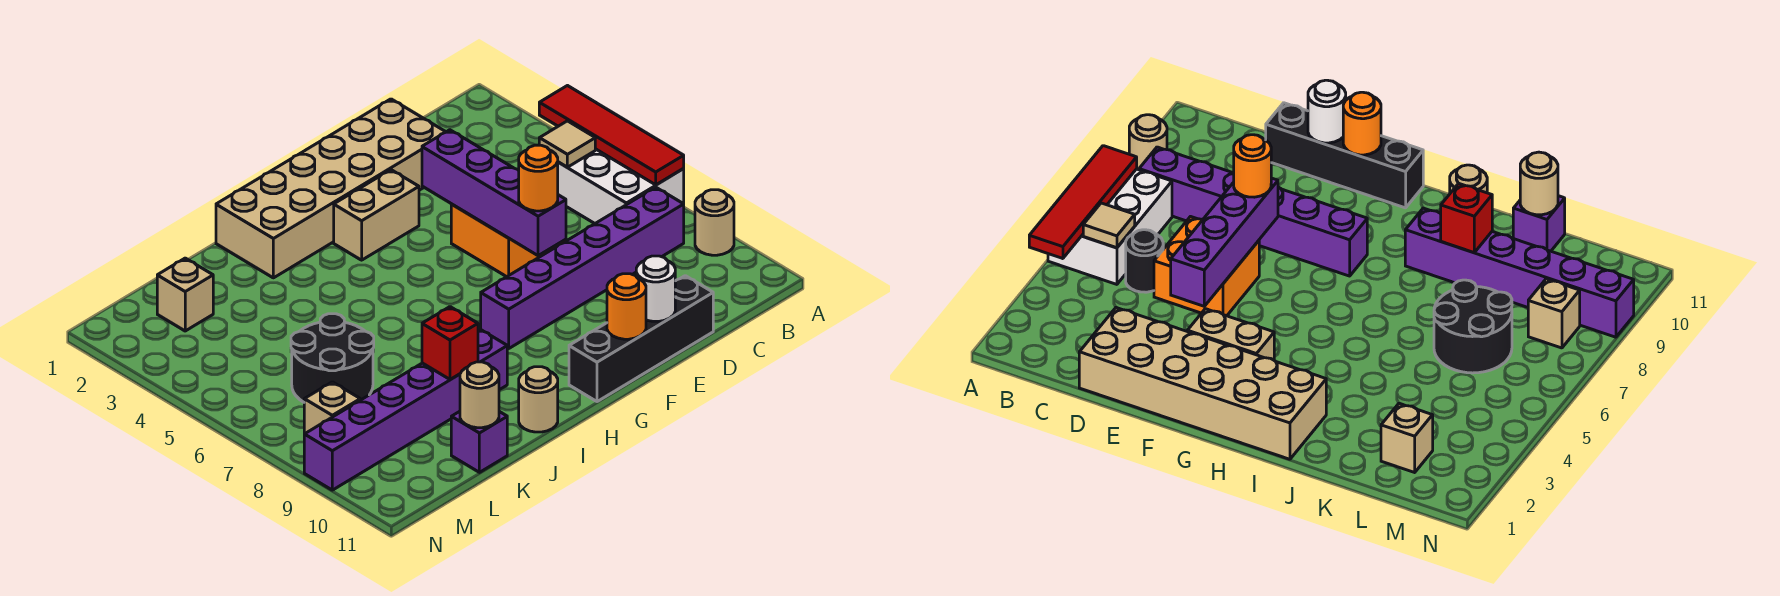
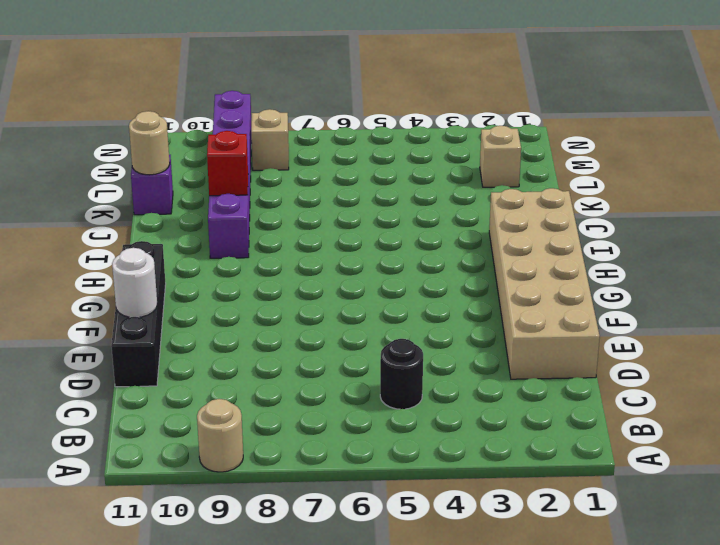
none -> white brick A5:B7 level 1
none -> purple brick B8:G8 level 1
none -> orange brick D5:E6 level 1

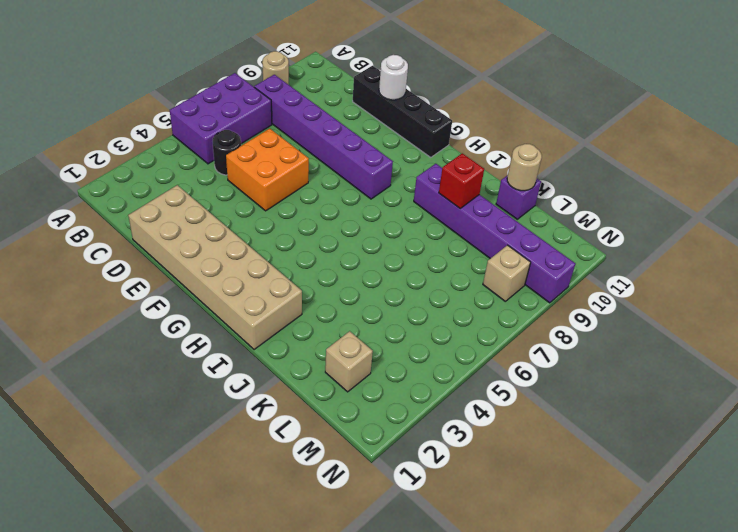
purple brick A5:B7 level 1 -> white brick A5:B7 level 1
none -> tan brick F3:G3 level 1
none -> tan round brick I11 level 1
none -> black round brick K6:L7 level 1

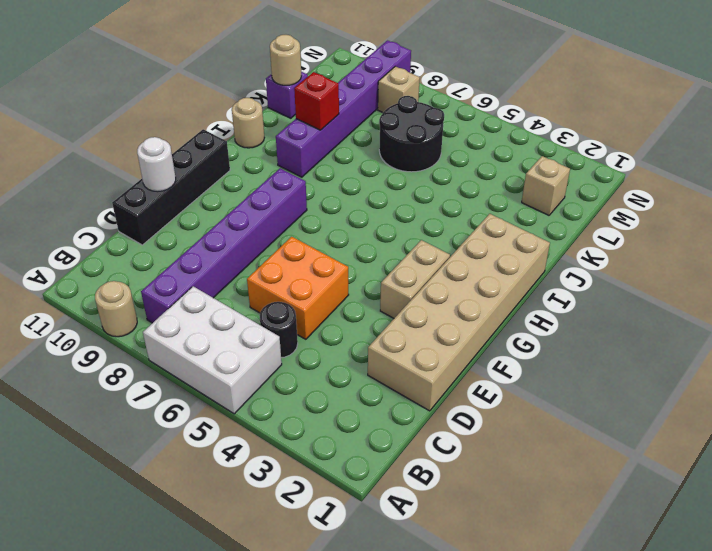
none -> red tile A4:A7 level 2
none -> tan tile B5 level 2
none -> purple brick E4:E7 level 2

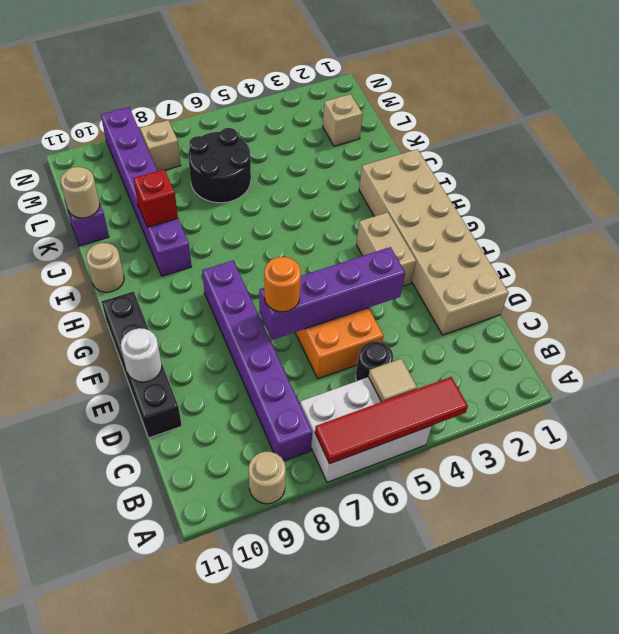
none -> orange round brick F11 level 2

